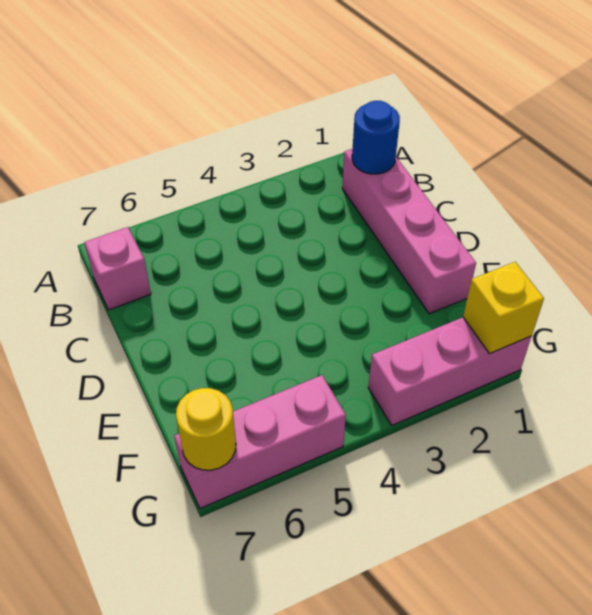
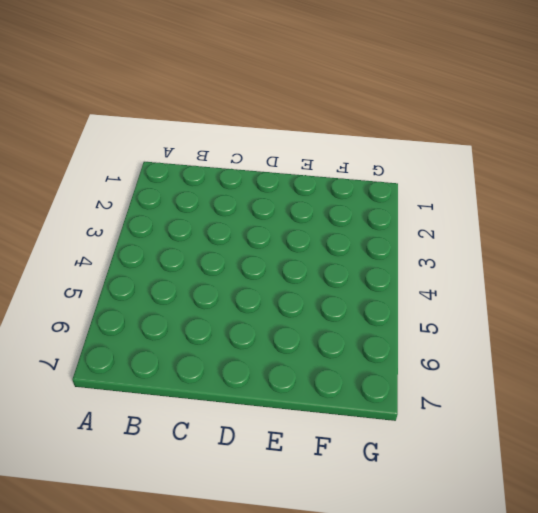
none -> pink brick B1:E1 level 1
none -> pink brick B7 level 1

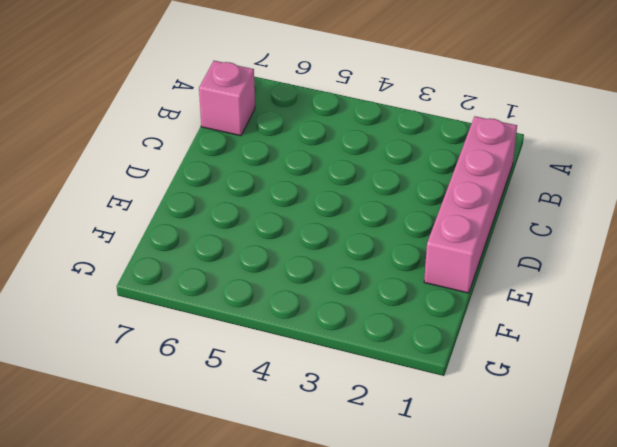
none -> pink brick G1:G3 level 1
none -> pink brick G5:G7 level 1

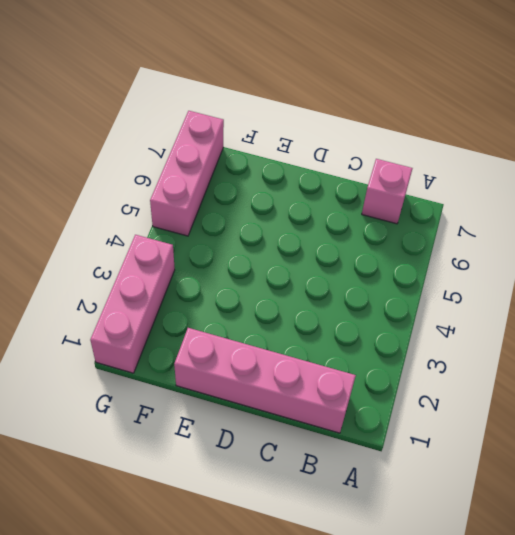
none -> blue round brick B1 level 2
none -> yellow brick G1 level 2

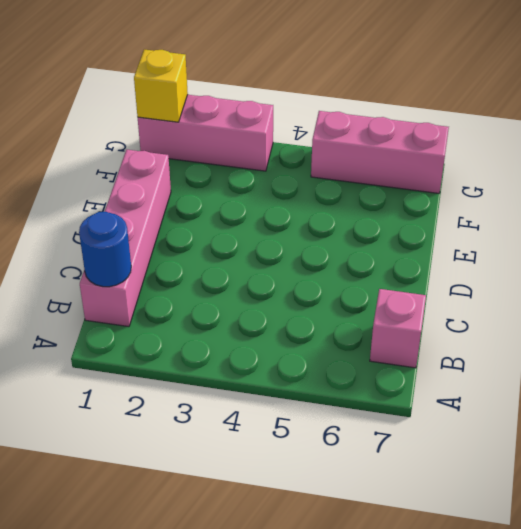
none -> yellow round brick G7 level 2

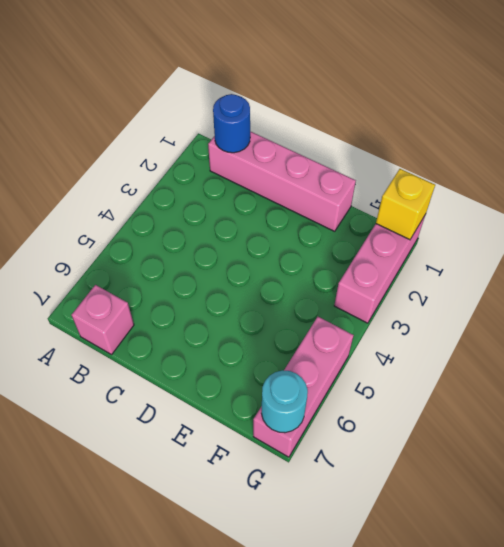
cyan round brick G7 level 2 -> yellow round brick G7 level 2

